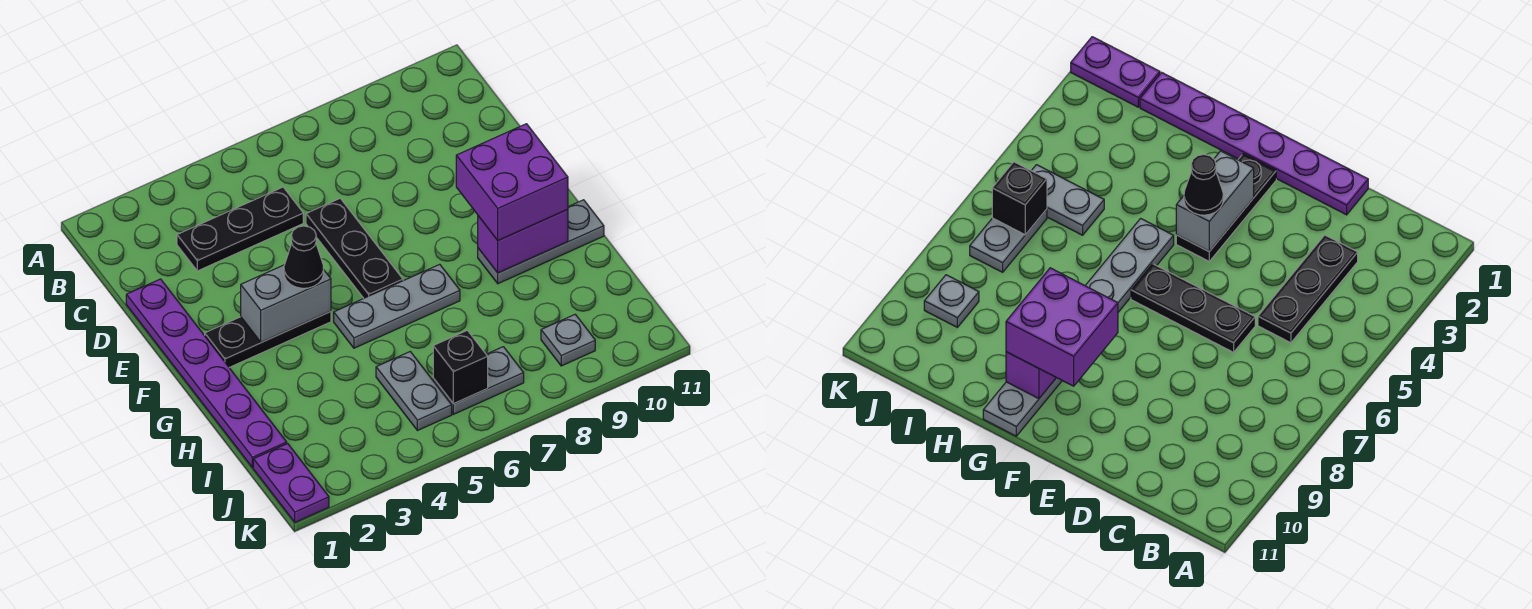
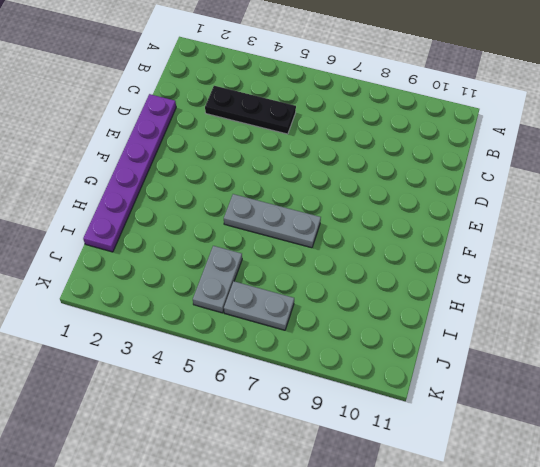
none -> black plate D6:F6 level 1
none -> black plate F2:F4 level 1
none -> grey plate G9:G11 level 1

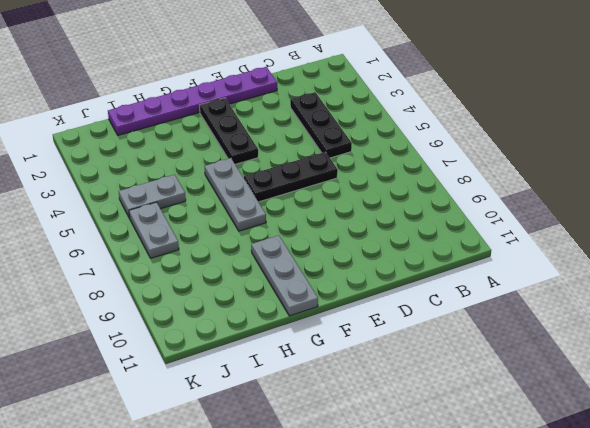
none -> purple plate J1:K1 level 1
none -> grey plate J9 level 1
none -> grey brick F3:F4 level 2

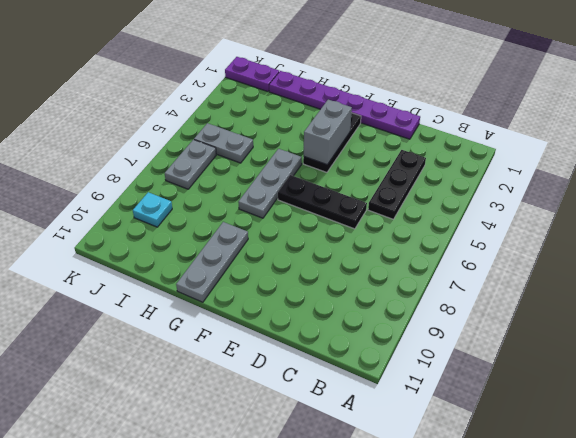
cyan plate J9 level 1 -> grey plate J9 level 1
none -> purple brick G9:G10 level 2
none -> black brick J6 level 2
none -> black cone F4 level 3

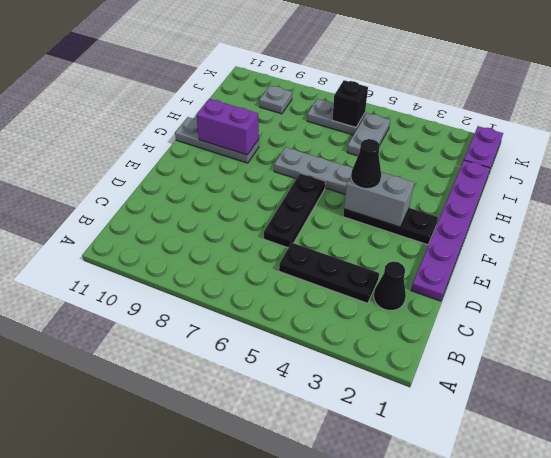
black cone C2 level 1 -> none
none -> purple brick F9:G10 level 3

